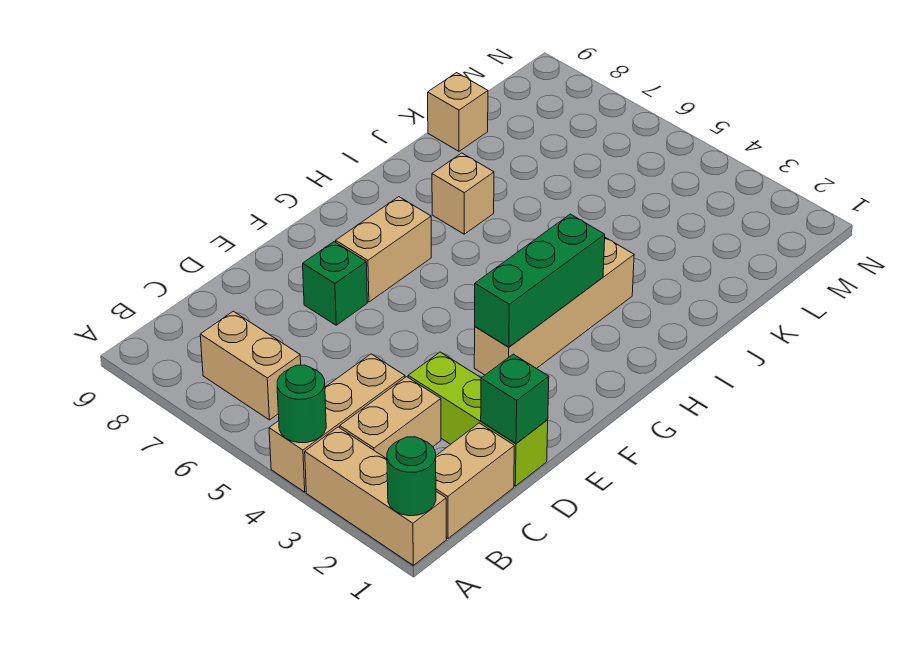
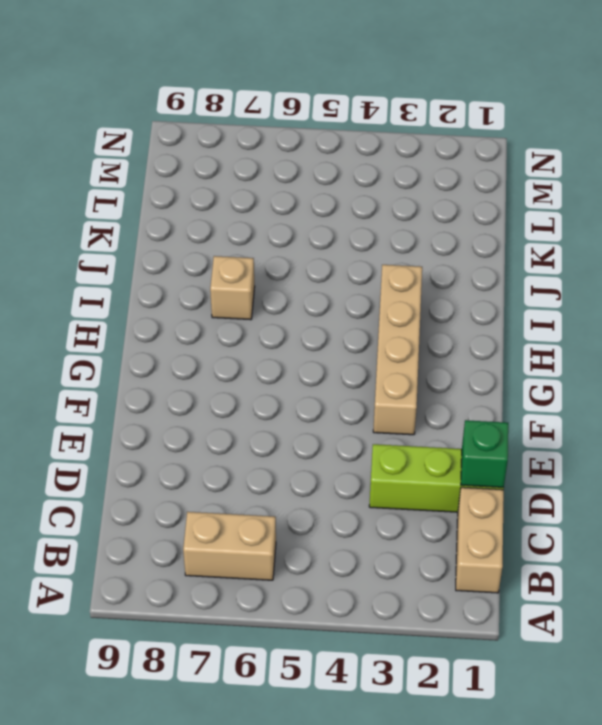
none -> tan brick A1:A3 level 1
none -> tan brick A4:C4 level 1
none -> tan brick B3:C3 level 1

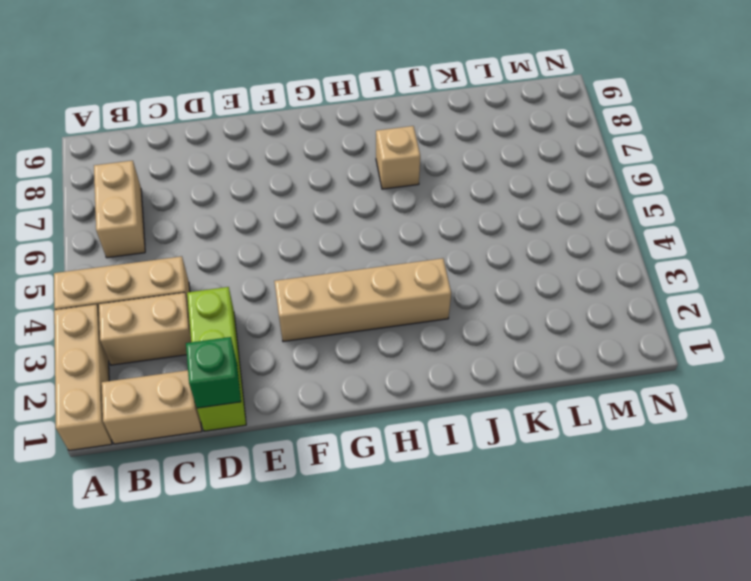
none -> green brick E7 level 1
none -> tan brick F7:G7 level 1
none -> tan brick K9 level 1

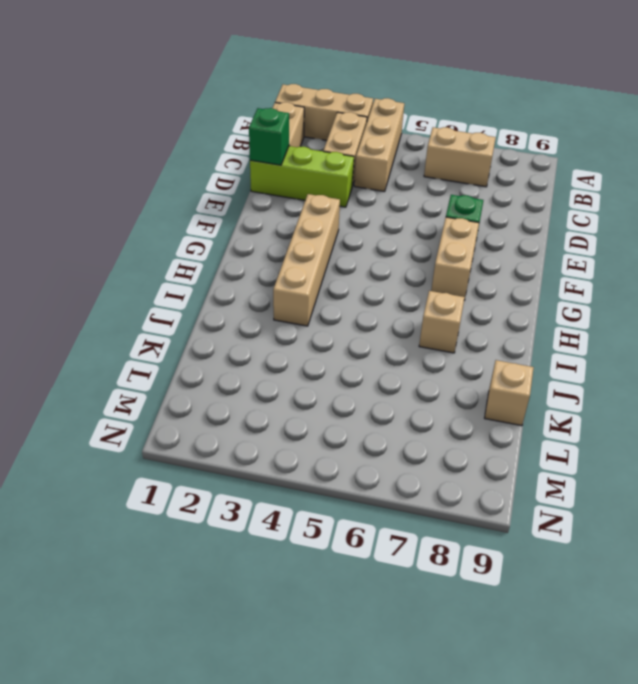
none -> green round brick A1 level 2
none -> green round brick A4 level 2
none -> green brick F3:H3 level 2

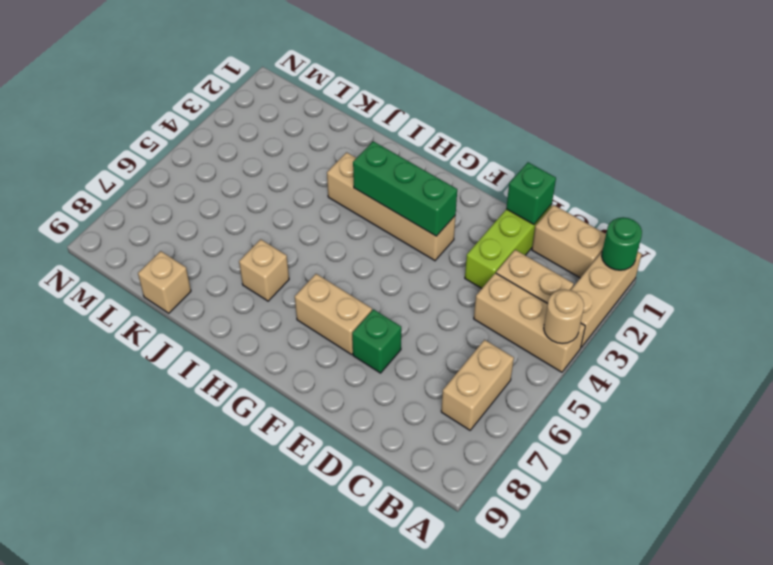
tan round brick A4 level 2 -> green round brick A4 level 2

